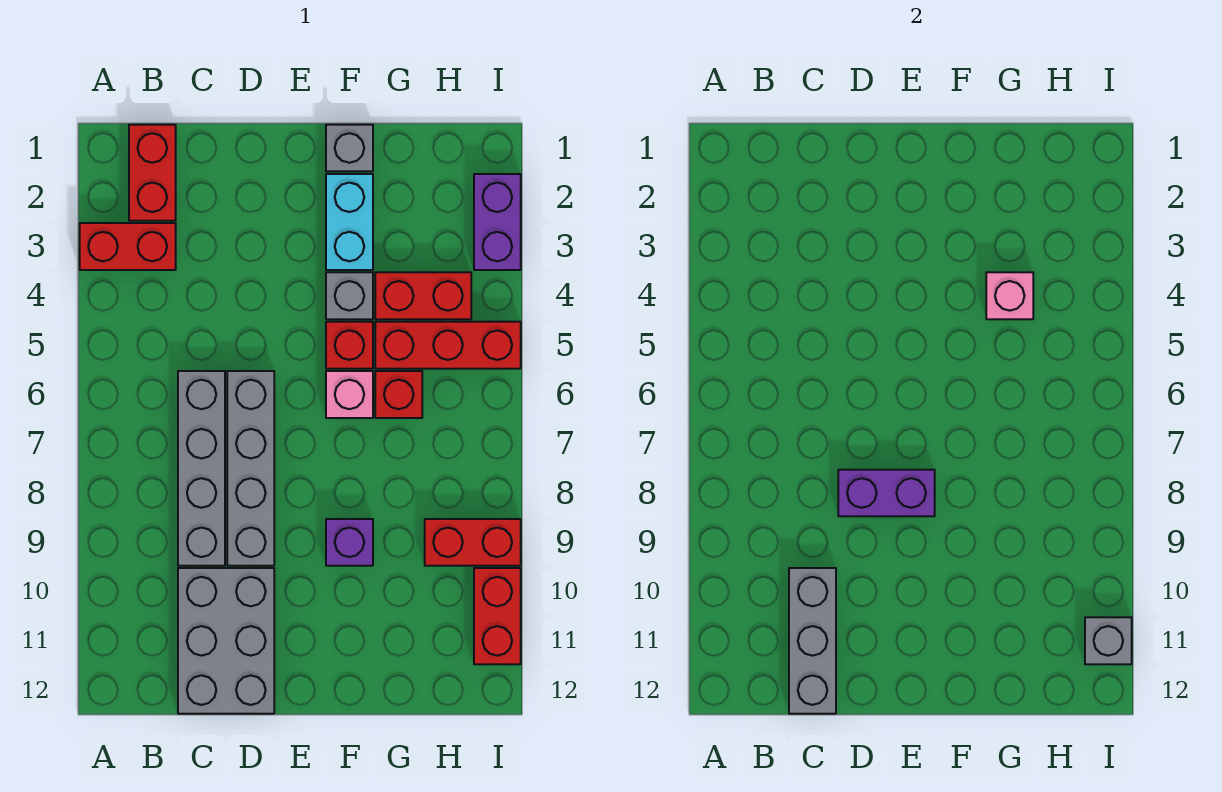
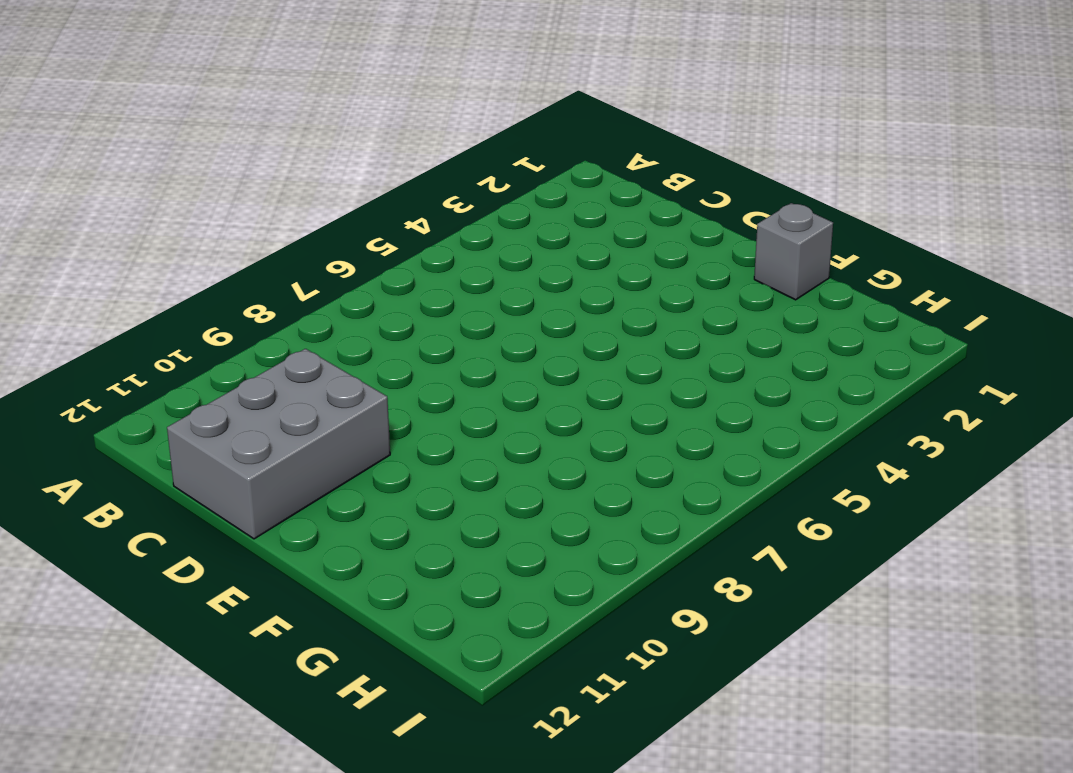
none -> red brick A3:B3 level 1
none -> red brick B1:B2 level 1
none -> grey brick C6:C9 level 1

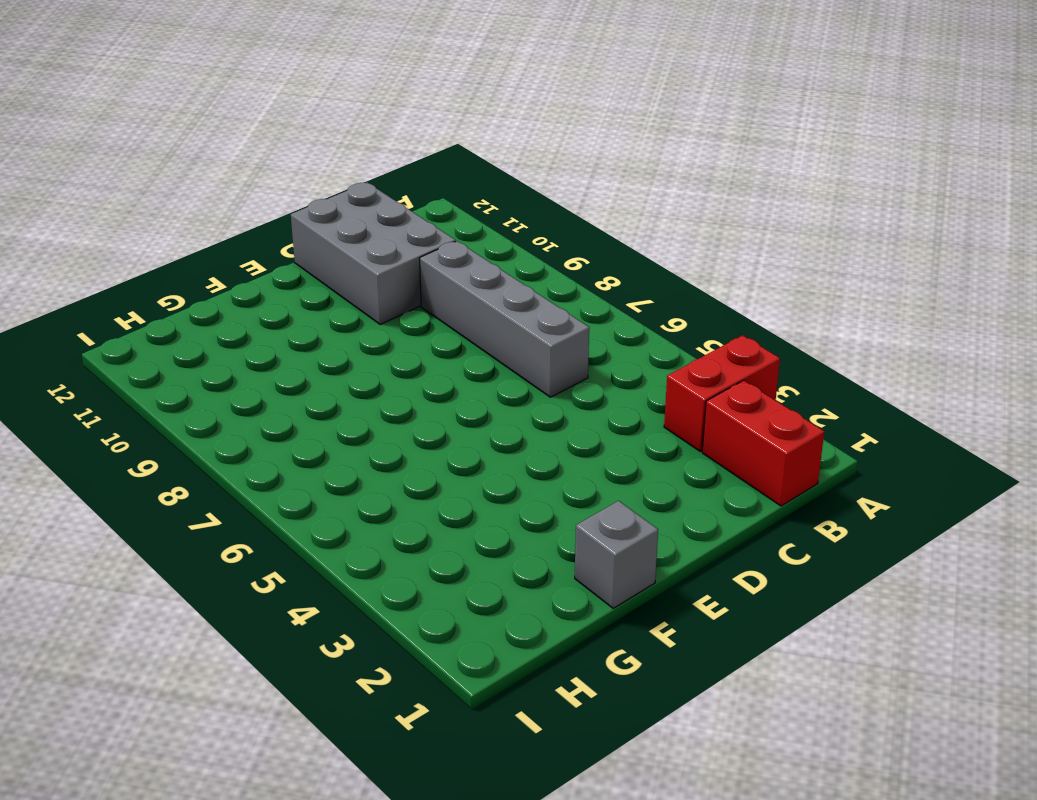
none -> grey brick D6:D9 level 1
none -> cyan brick F2:F3 level 1
none -> grey brick F4 level 1

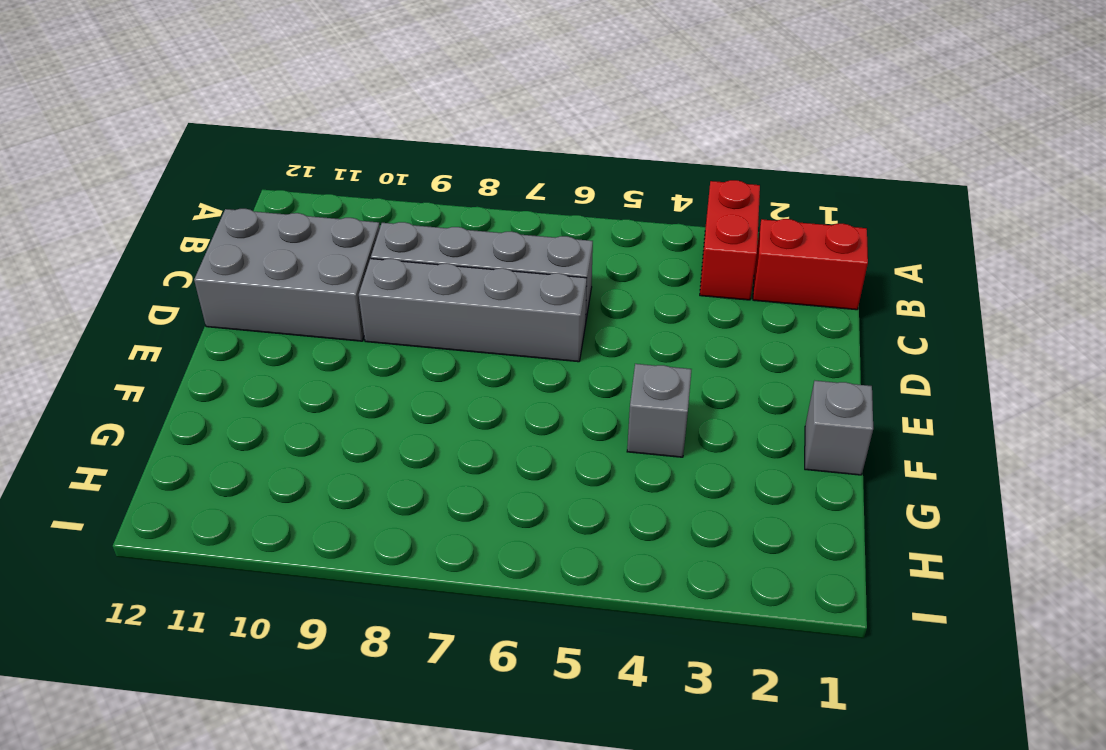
none -> cyan brick F2:F3 level 1
none -> red brick F5 level 1
none -> pink brick F6 level 1

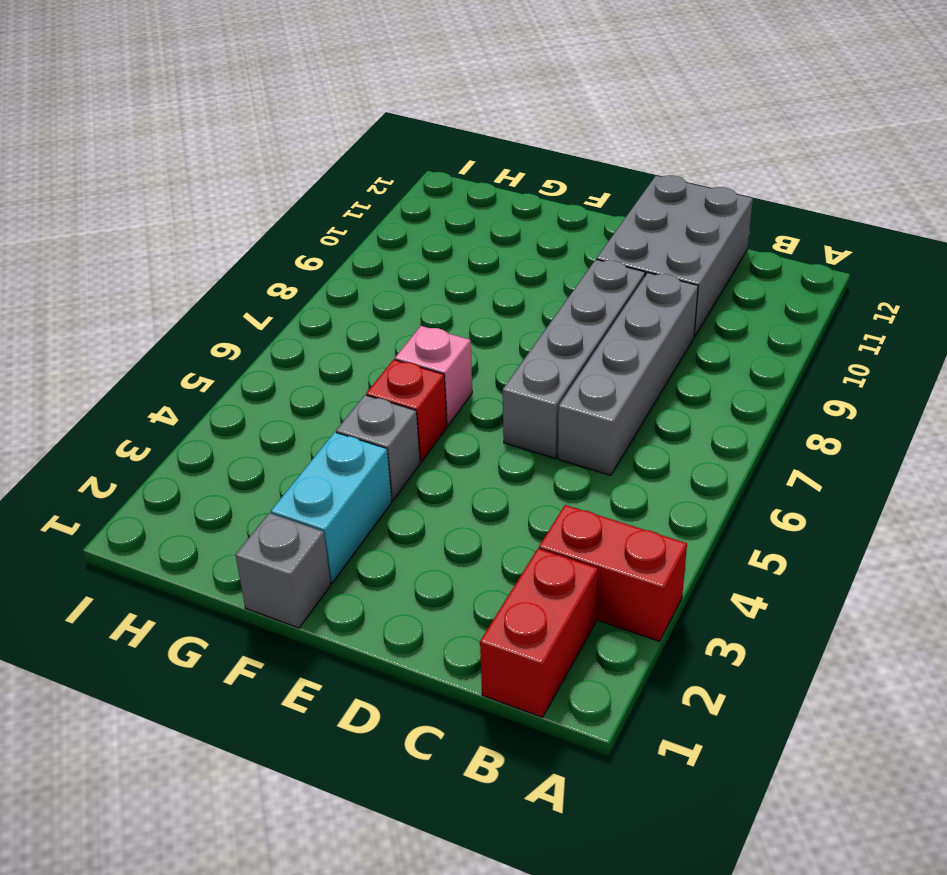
none -> purple brick F9 level 1
none -> red brick G4:H4 level 1
none -> red brick G5:I5 level 1

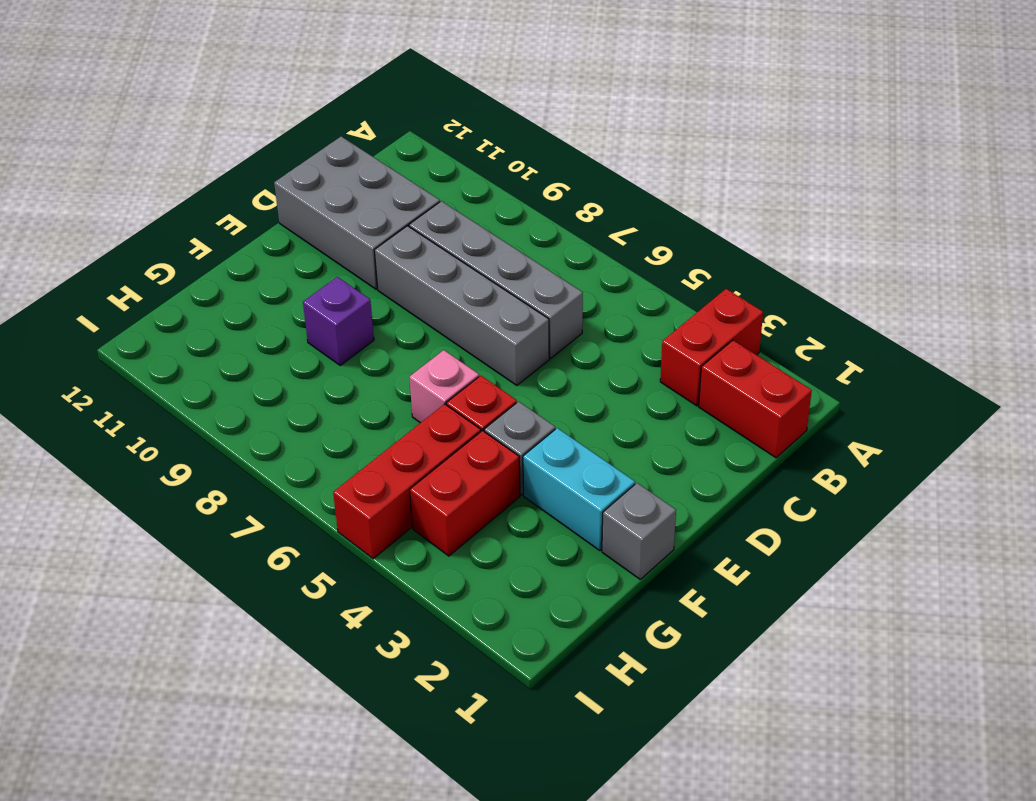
none -> red brick G6 level 1
none -> red brick H9:I9 level 1
none -> purple brick I2:I3 level 1

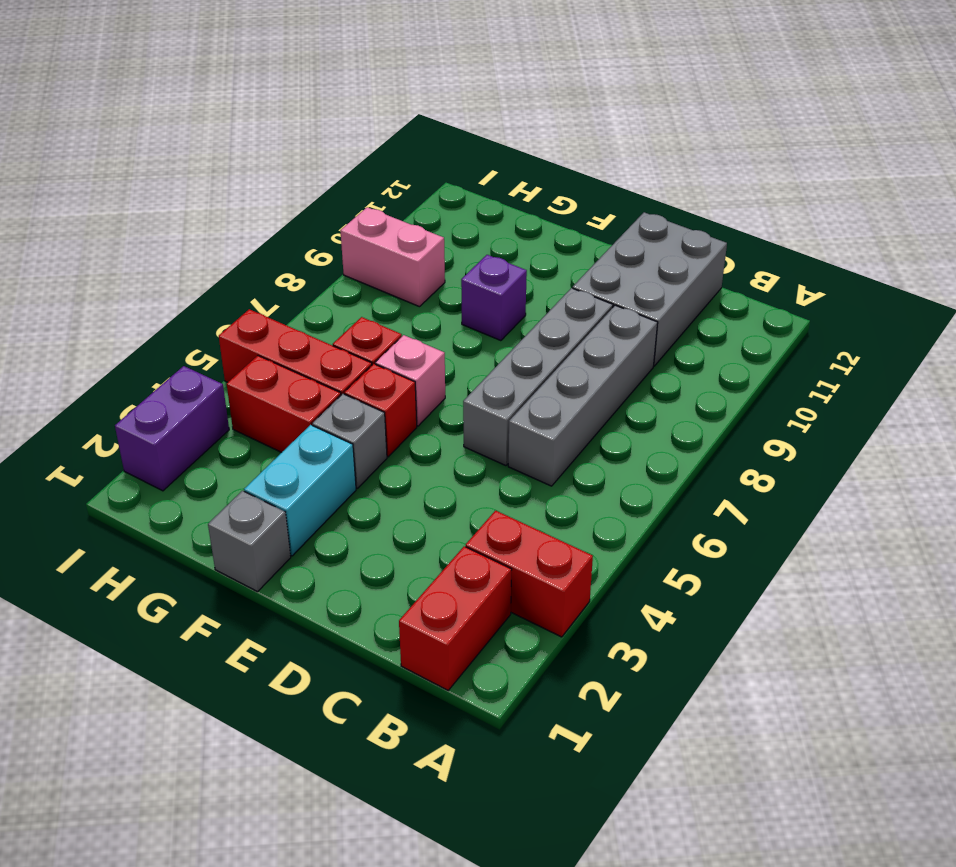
pink brick H9:I9 level 1 -> red brick H9:I9 level 1
none -> red brick I10:I11 level 1
none -> grey brick C10:C12 level 2
none -> purple brick D8:E8 level 2

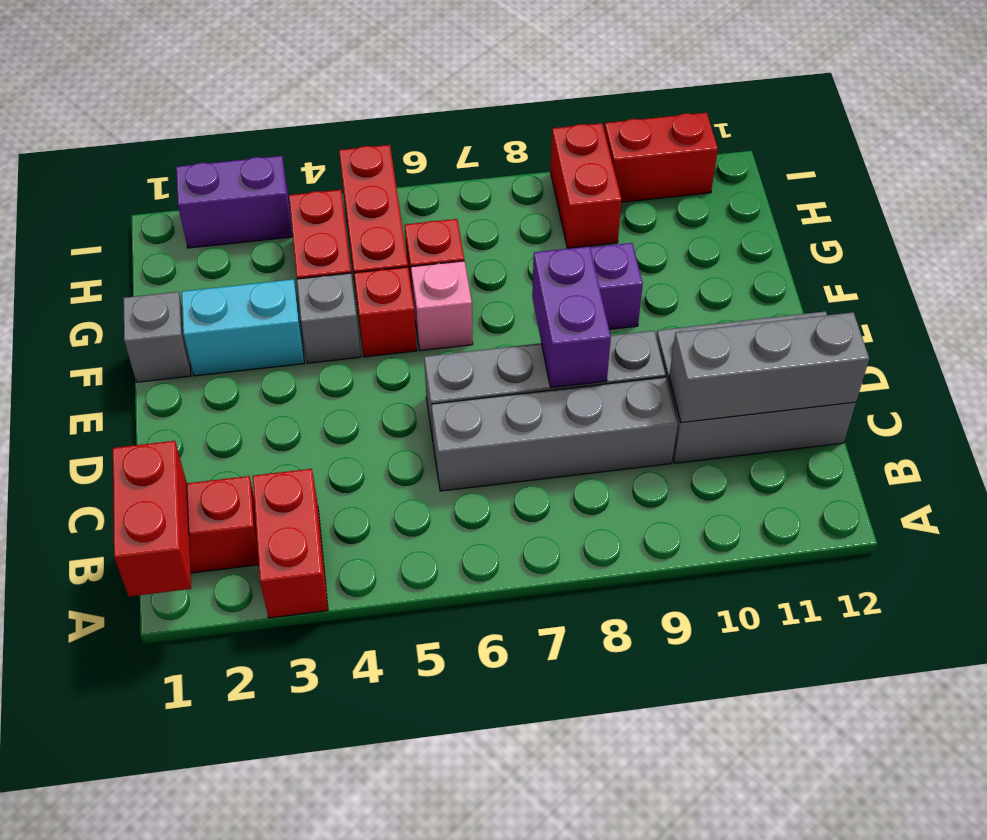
red brick A1:B1 level 2 -> none
none -> pink brick G4 level 2
none -> grey brick I11 level 2

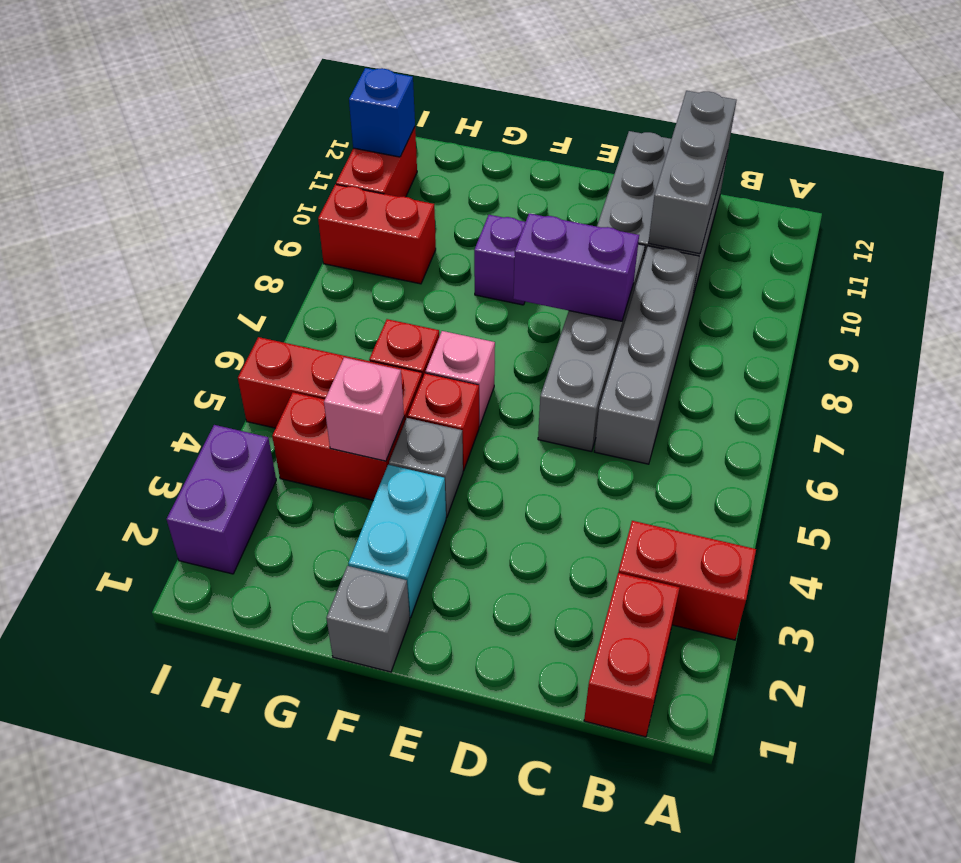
blue brick I11 level 2 -> grey brick I11 level 2

